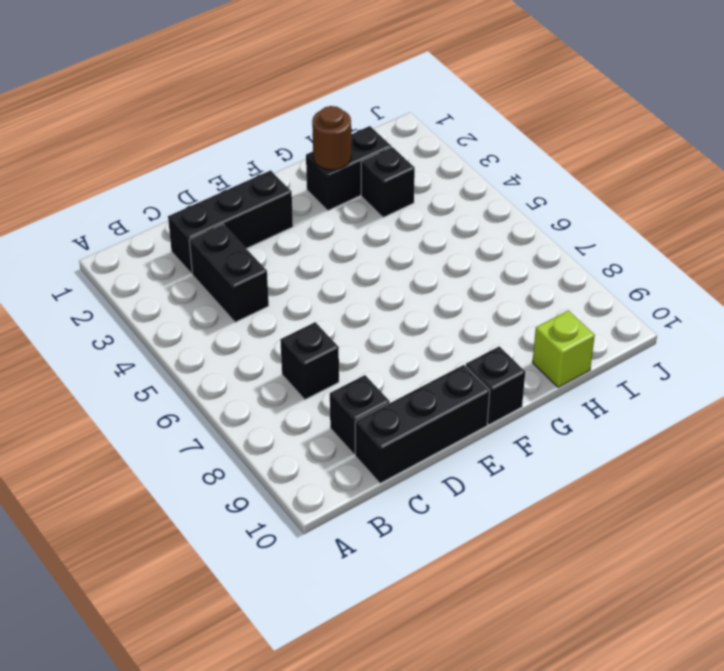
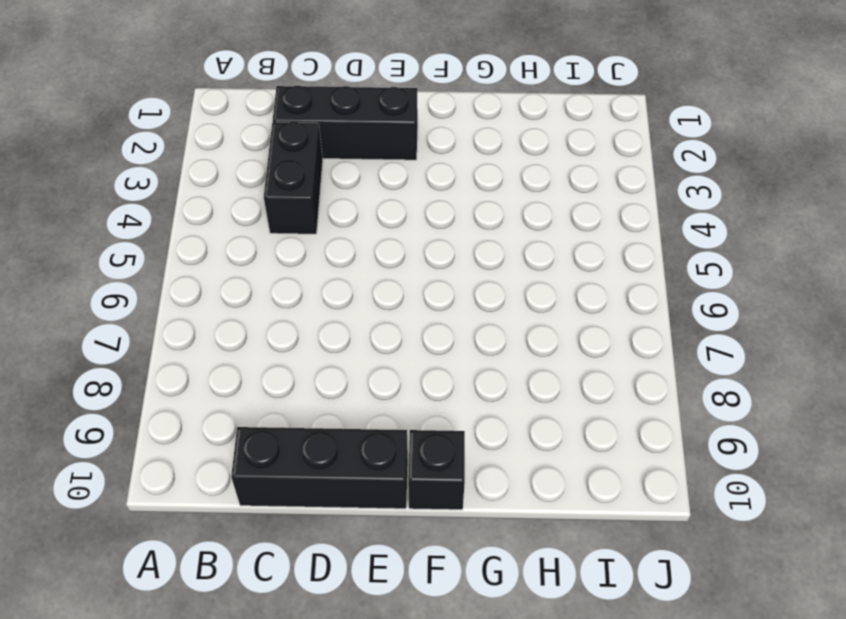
none -> black brick C7 level 1
none -> black brick C9 level 1

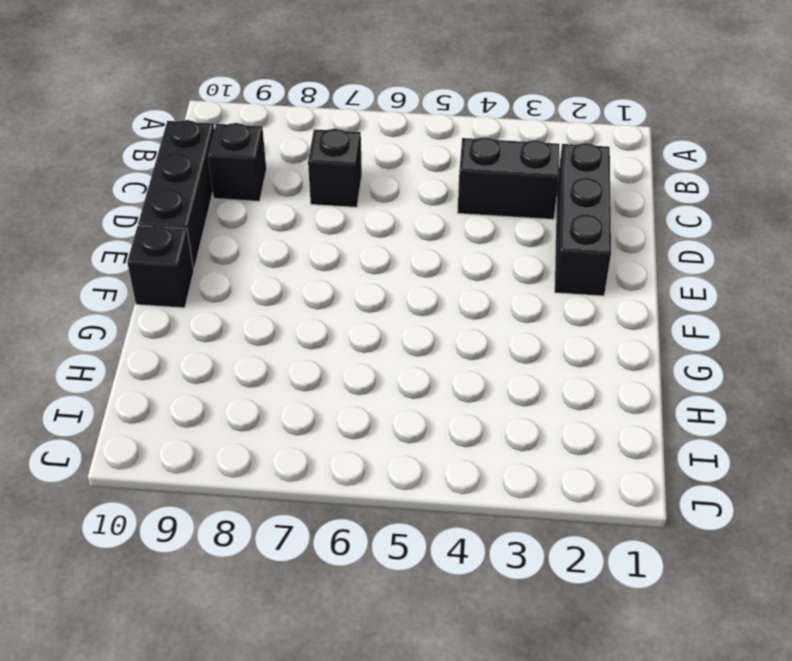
none -> black brick G2:H2 level 1
none -> black brick H3 level 1

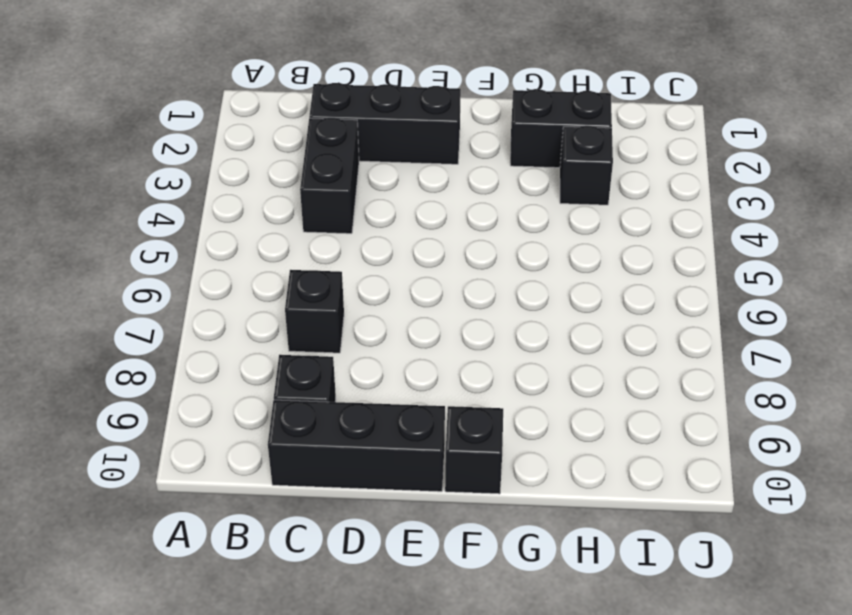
none -> lime brick H10 level 1
none -> brown round brick G2 level 2

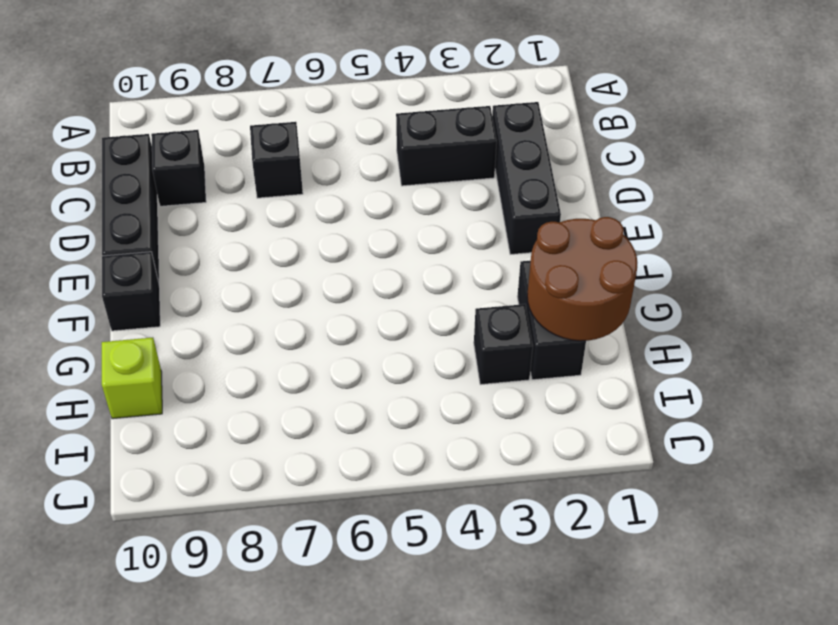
brown round brick G1:H2 level 2 -> brown round brick G2 level 2

